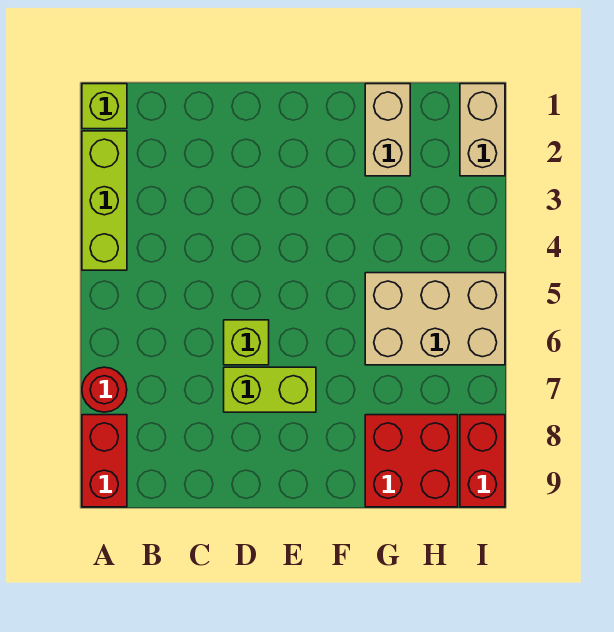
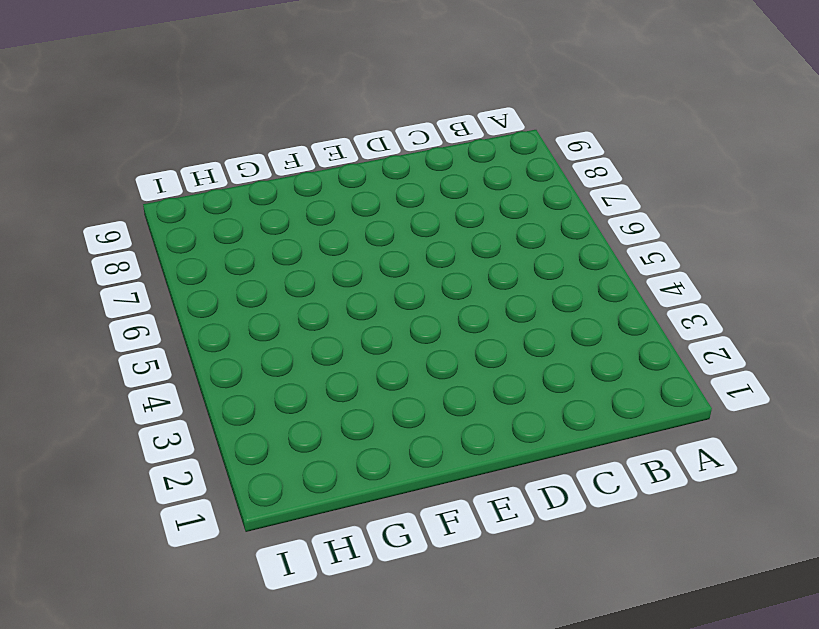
none -> lime brick A1 level 1
none -> lime brick A2:A4 level 1

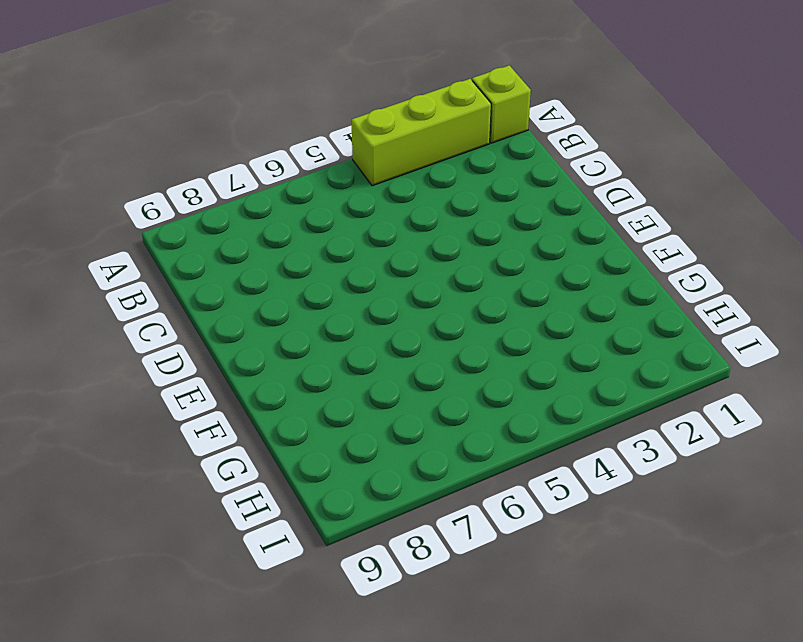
none -> red round brick A7 level 1
none -> red brick A8:A9 level 1

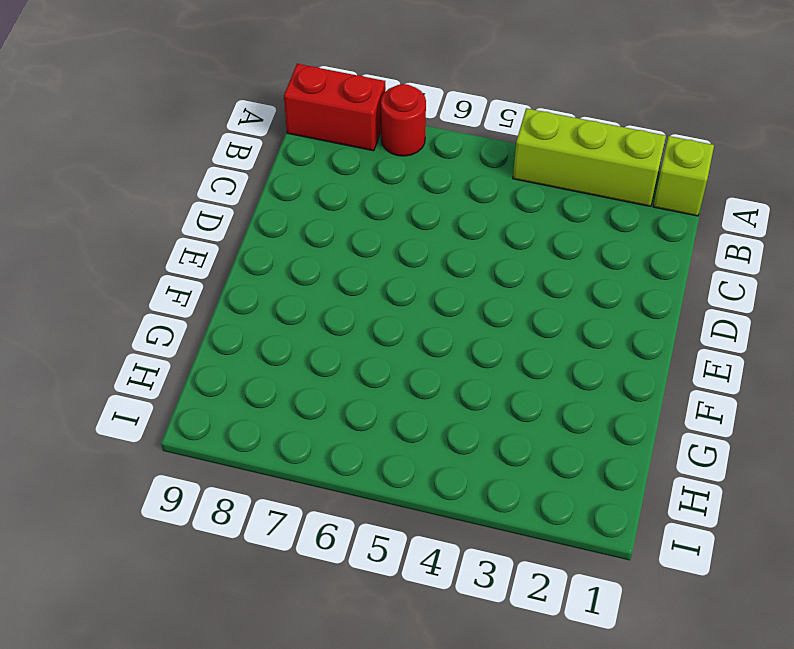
none -> lime brick D6 level 1
none -> lime brick D7:E7 level 1

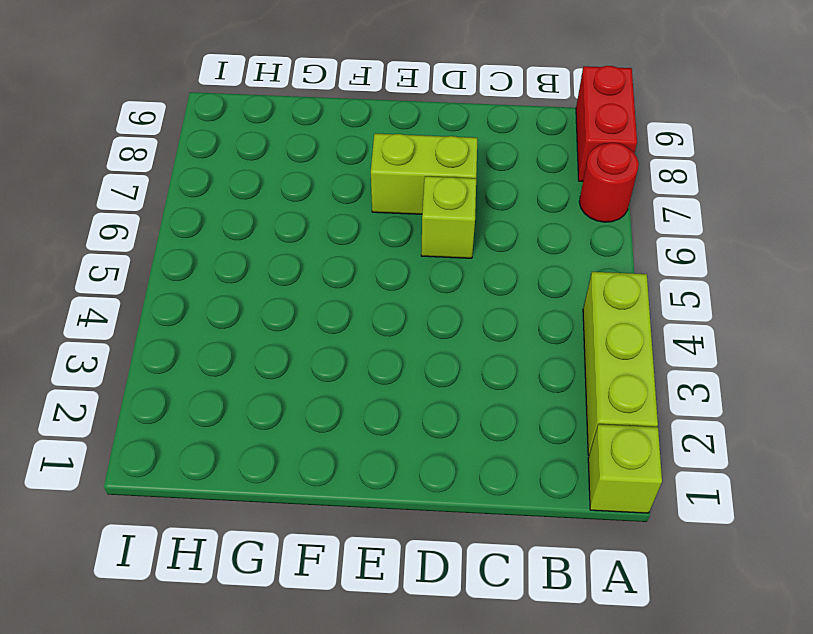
none -> tan brick G1:G2 level 1
none -> tan brick G5:I6 level 1

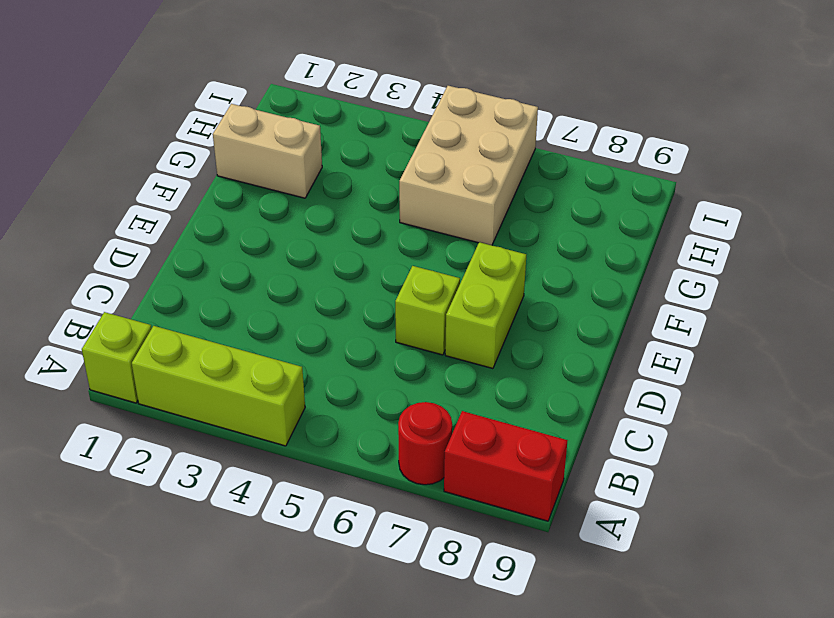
none -> red brick G8:H9 level 1
none -> tan brick I1:I2 level 1

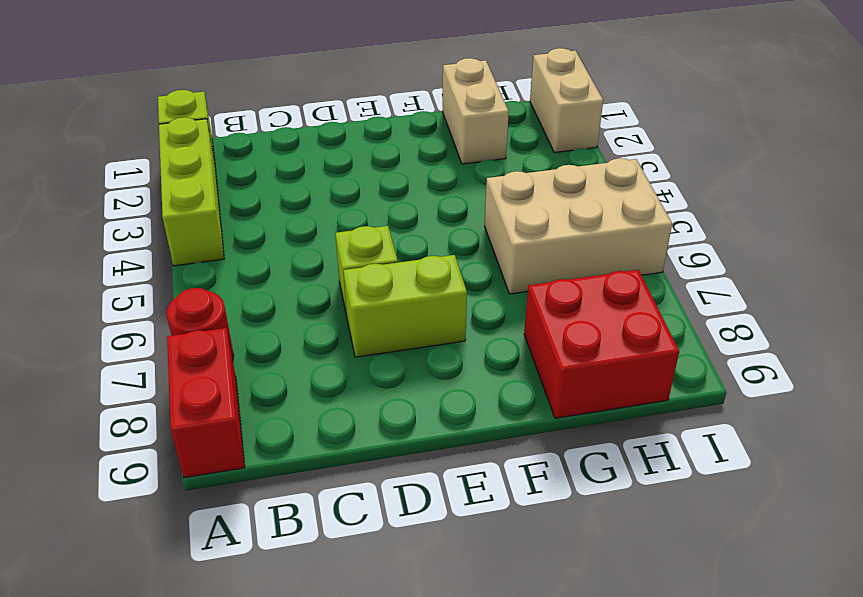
none -> red brick I8:I9 level 1

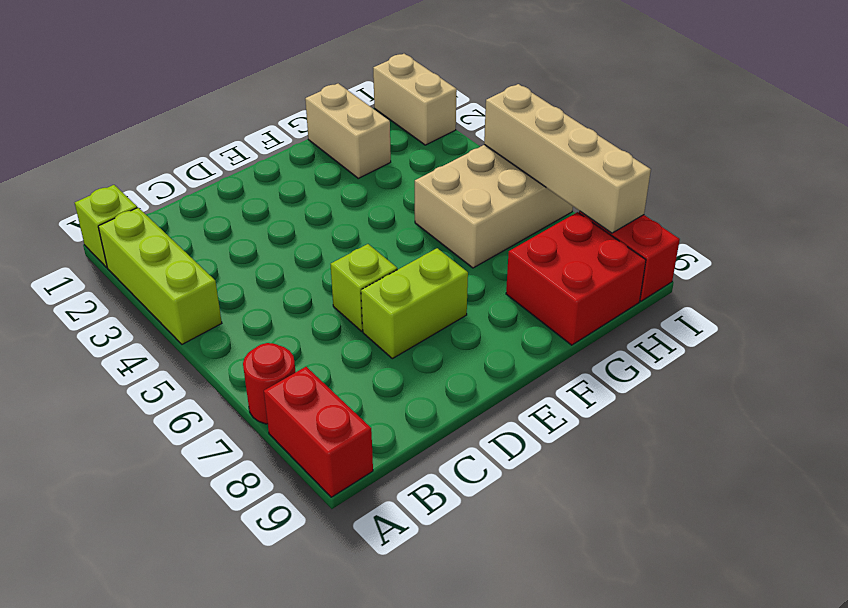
tan brick I5:I8 level 2 -> none

